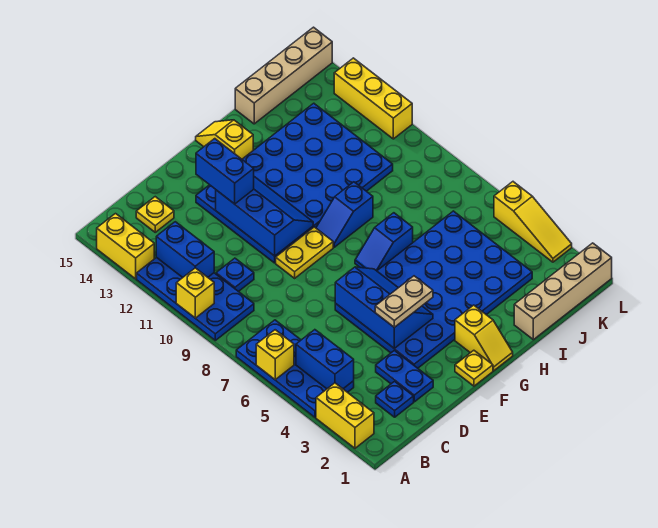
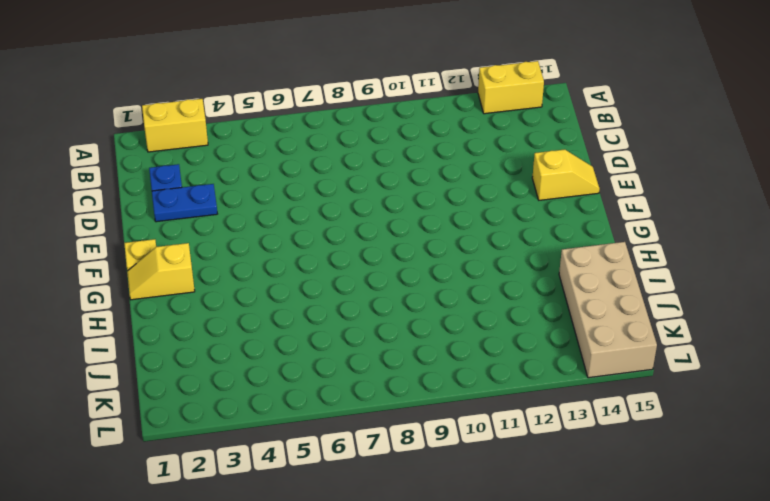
yellow slope E14:E15 level 1 top 14 -> yellow slope G14:G15 level 1 top 14
tan brick I14:L15 level 1 -> tan brick I15:L15 level 1
none -> blue plate A4:B7 level 1
none -> blue plate A9:B12 level 1
none -> blue plate C10 level 1

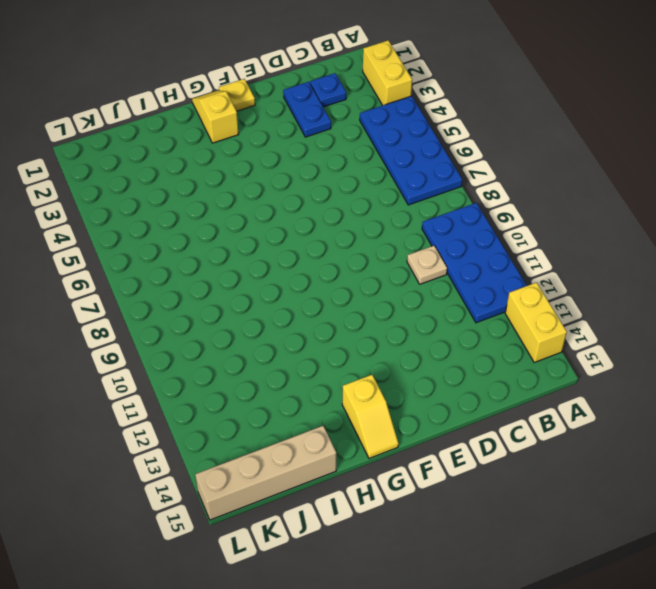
tan plate C10 level 1 -> blue plate C10 level 1
none -> yellow plate C14 level 1
none -> blue plate E3:J6 level 1
none -> yellow plate E9:F9 level 1

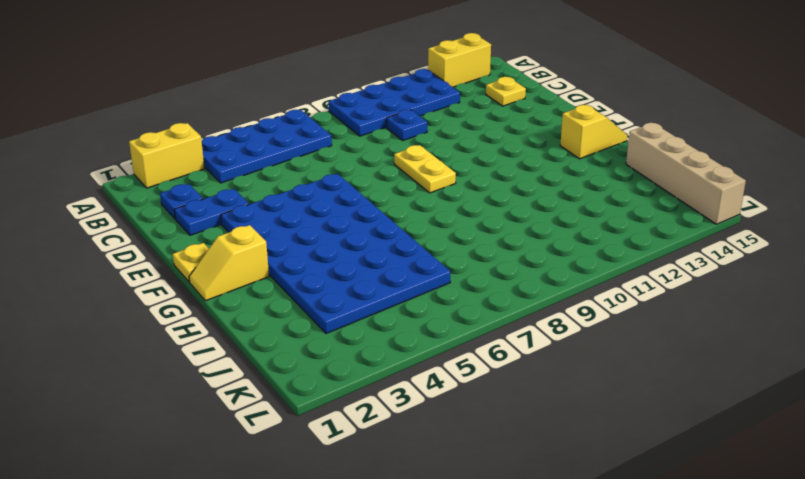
none -> blue plate E10:J13 level 1
none -> blue slope G7:H7 level 1 top H
none -> blue slope G9:H9 level 1 top H

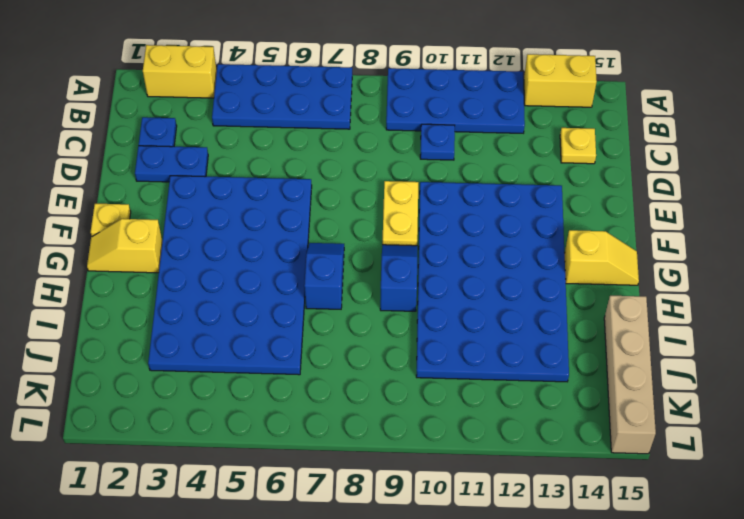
none -> tan brick I1:L1 level 1
none -> yellow slope L3:L5 level 1 top 5
none -> yellow brick L11:L13 level 1

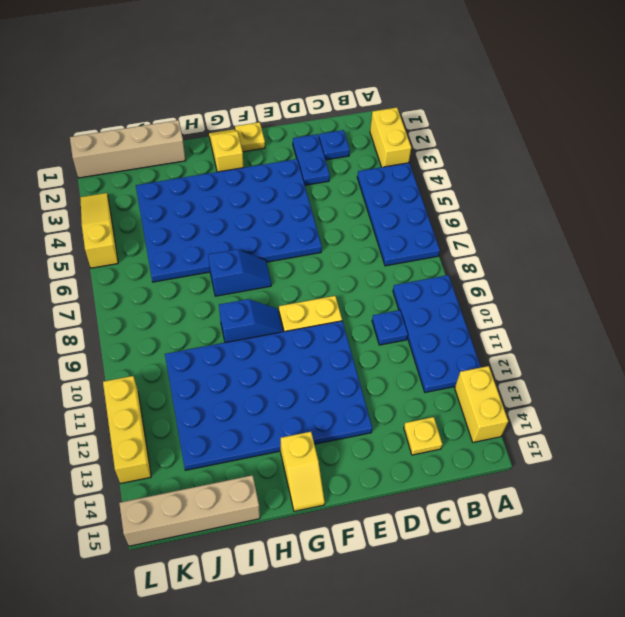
none -> yellow brick A6 level 2
none -> yellow brick A10 level 2
none -> blue brick B4:B5 level 2

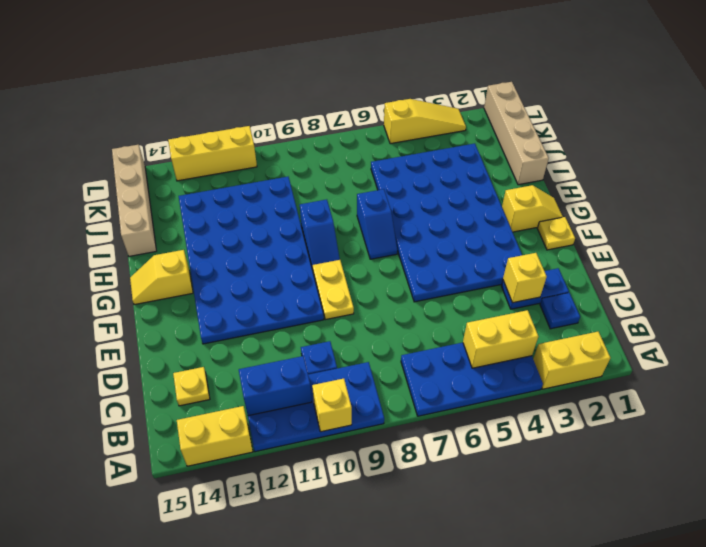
yellow brick B4:B5 level 2 -> blue brick B4:B5 level 2
yellow brick D3 level 2 -> yellow brick A6 level 2
none -> blue slope E4:F6 level 2 top E
none -> blue slope E10:F12 level 2 top E
none -> tan plate E4:F4 level 3

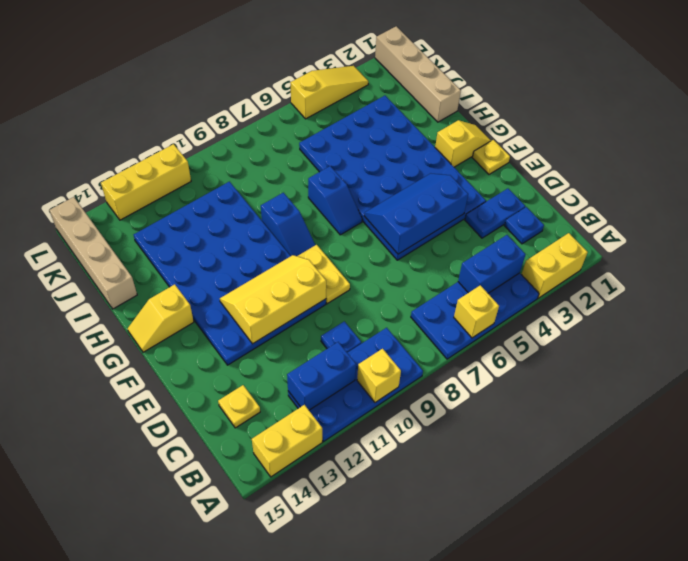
yellow slope E10:F12 level 2 top E -> blue slope E10:F12 level 2 top E
none -> tan plate E4:F4 level 3
none -> blue brick E12:E13 level 3

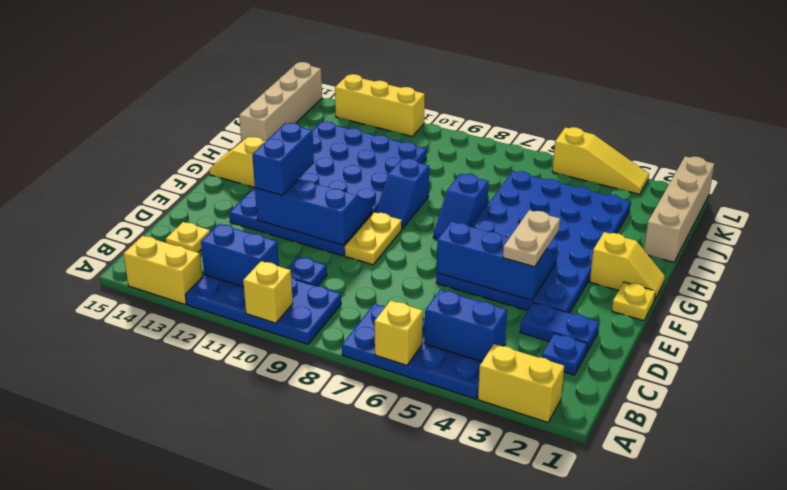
blue brick E12:F12 level 3 -> blue brick E12:E13 level 3

